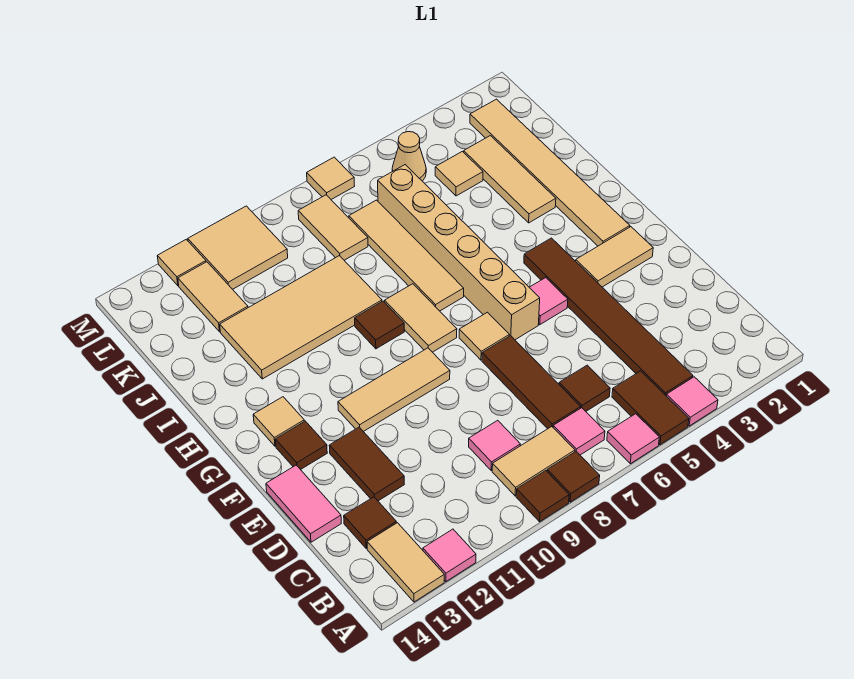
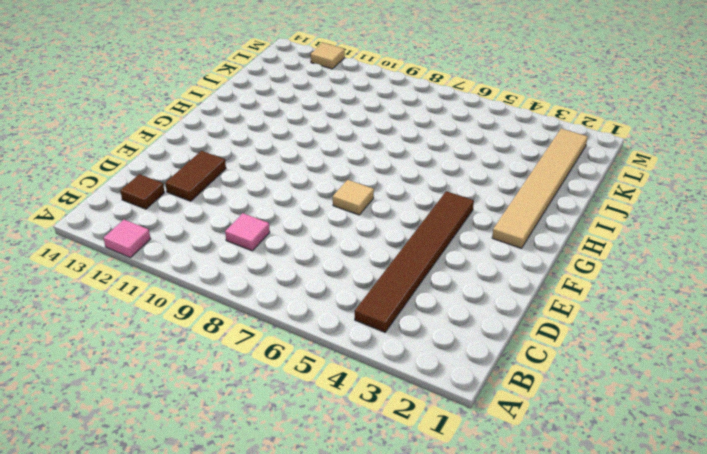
none -> pink tile A4 level 1
none -> brown tile A5:B5 level 1
none -> pink tile A6 level 1
none -> brown tile A8 level 1

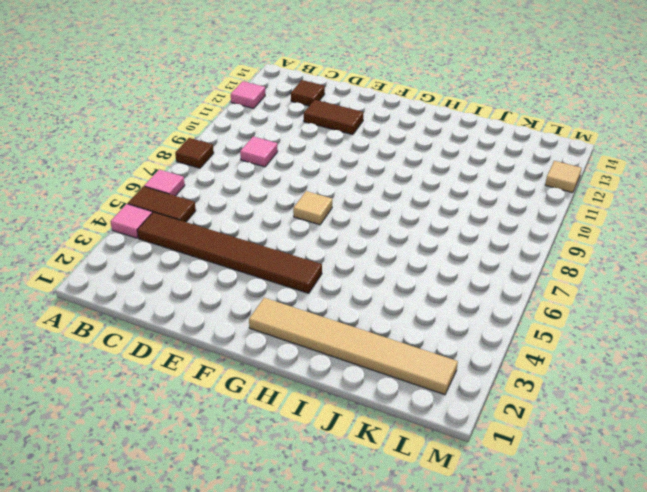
none -> brown tile A9 level 1
none -> tan tile A13:B13 level 1
none -> pink tile B7 level 1
none -> tan tile B8:B9 level 1

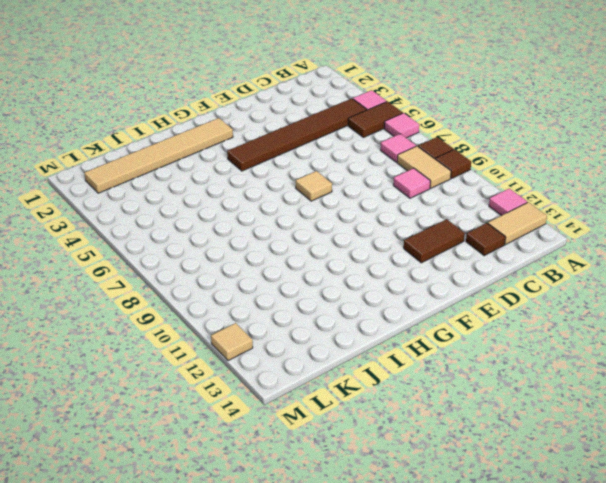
none -> brown tile C6 level 1
none -> brown tile C7:E7 level 1
none -> pink tile D14:E14 level 1
none -> tan tile F2:F3 level 1

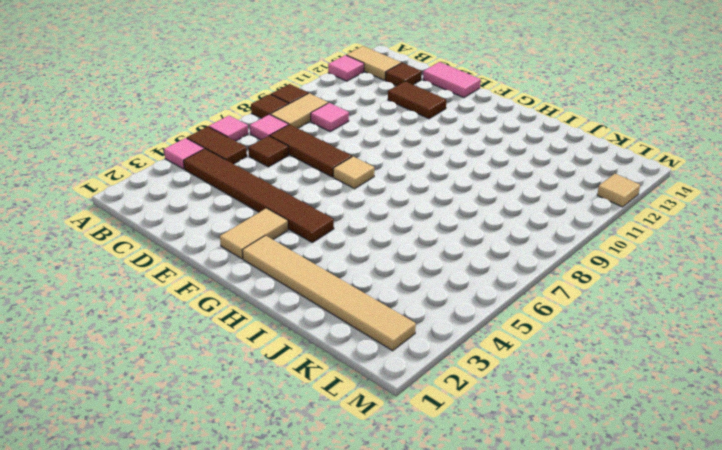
none -> pink tile F5 level 1
none -> tan brick F6:K6 level 1
none -> tan tile F9:F11 level 1
none -> brown tile F13 level 1

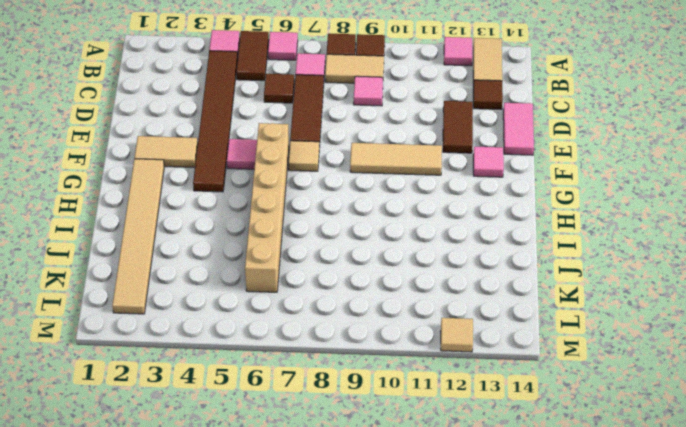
pink tile F13 level 1 -> brown tile F13 level 1
none -> tan tile G8:H8 level 1
none -> tan tile G13 level 1
none -> tan tile H7:K7 level 1
none -> brown tile H9 level 1

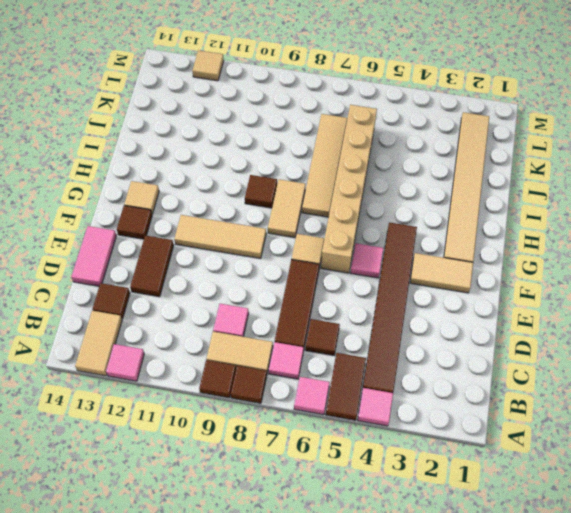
none -> tan tile I3:K3 level 1
none -> tan tile I9:J12 level 1
none -> tan tile K4 level 1
none -> tan tile K8:L8 level 1

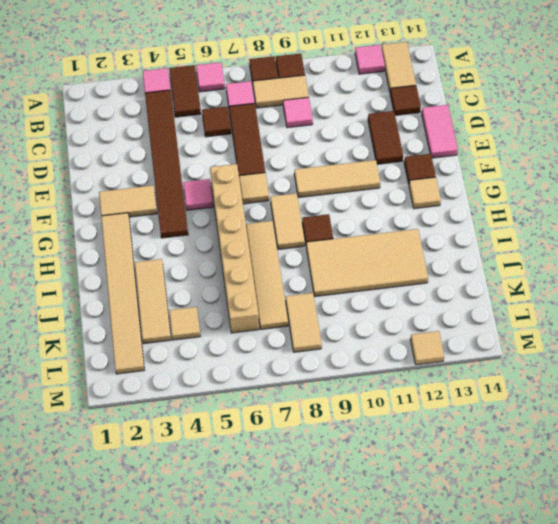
none -> tan tile K12:L12 level 1
none -> tan cone L5 level 1
none -> tan tile L10:M11 level 1
none -> tan tile M7 level 1

